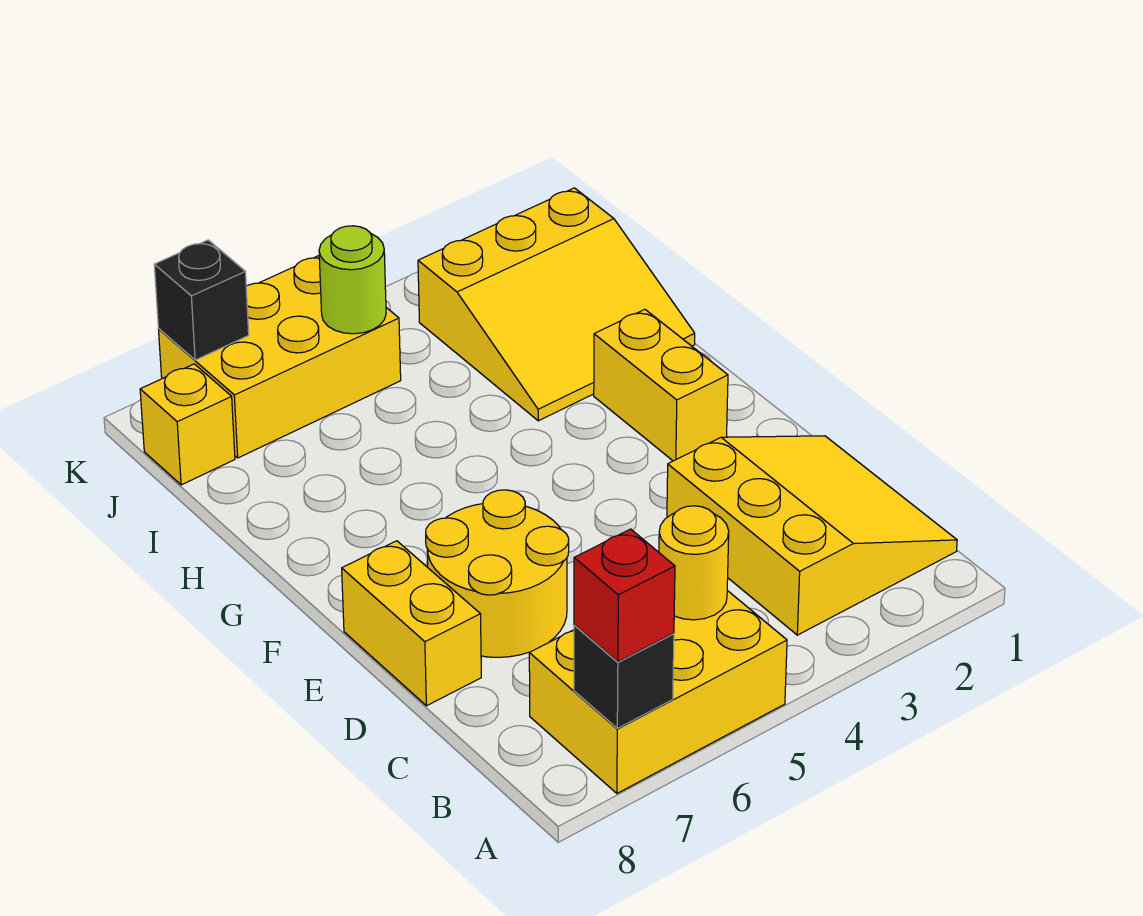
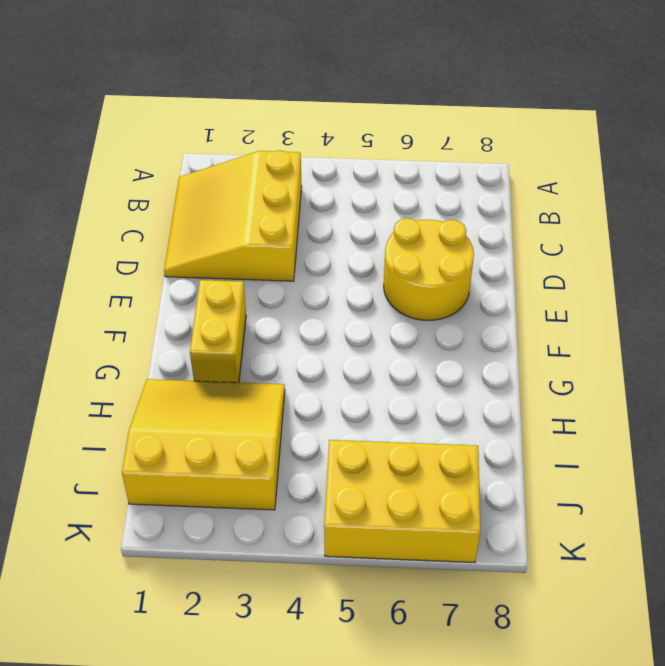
none -> yellow brick A5:B7 level 1
none -> yellow brick D8:E8 level 1
none -> yellow brick J8 level 1

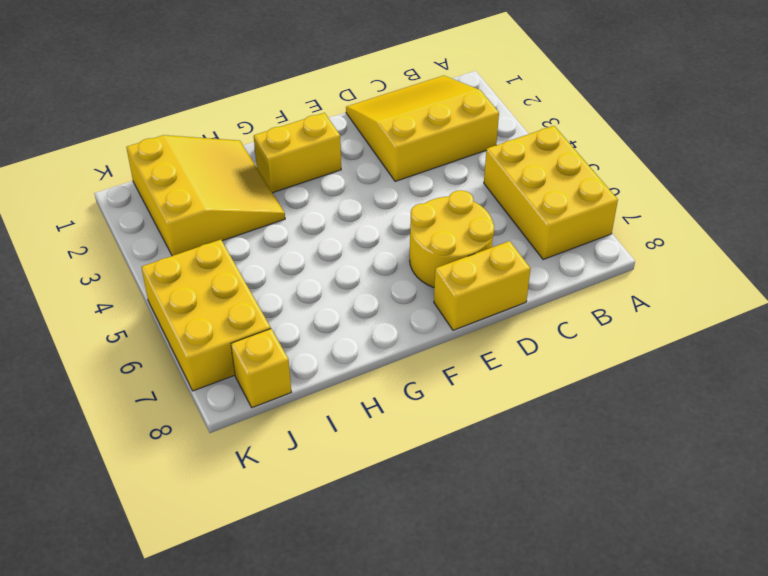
none -> black brick A7 level 2
none -> yellow round brick B5 level 2
none -> lime round brick J5 level 2

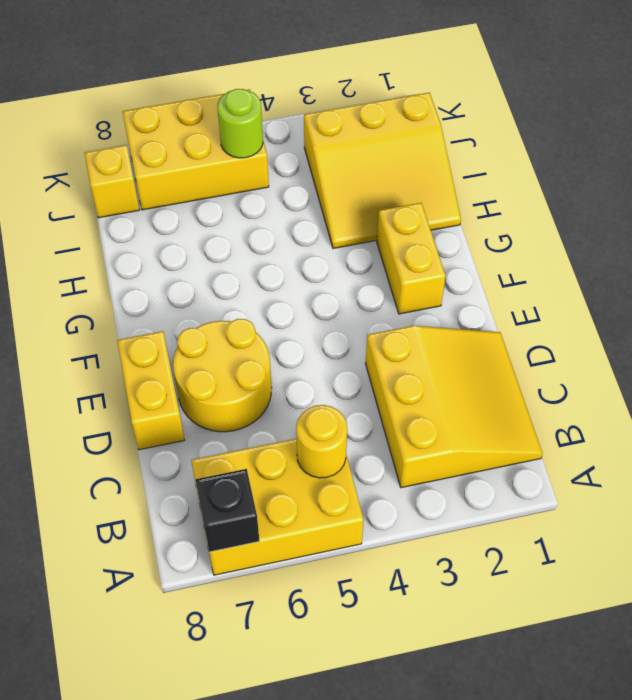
none -> black brick K7 level 2
none -> red brick A7 level 3

